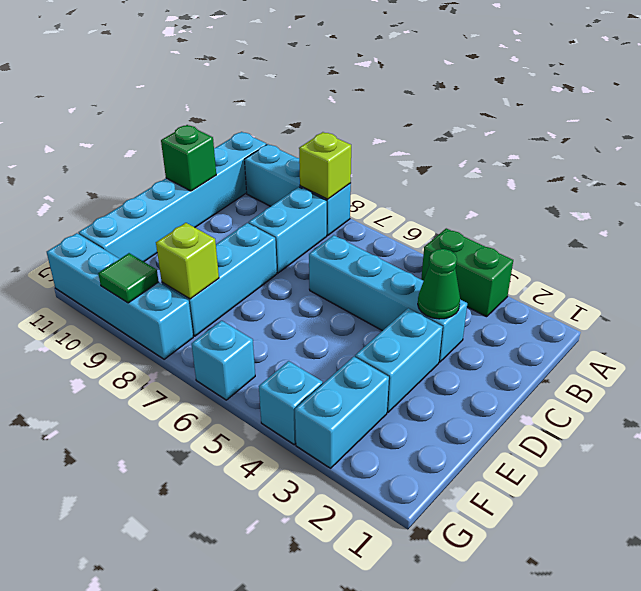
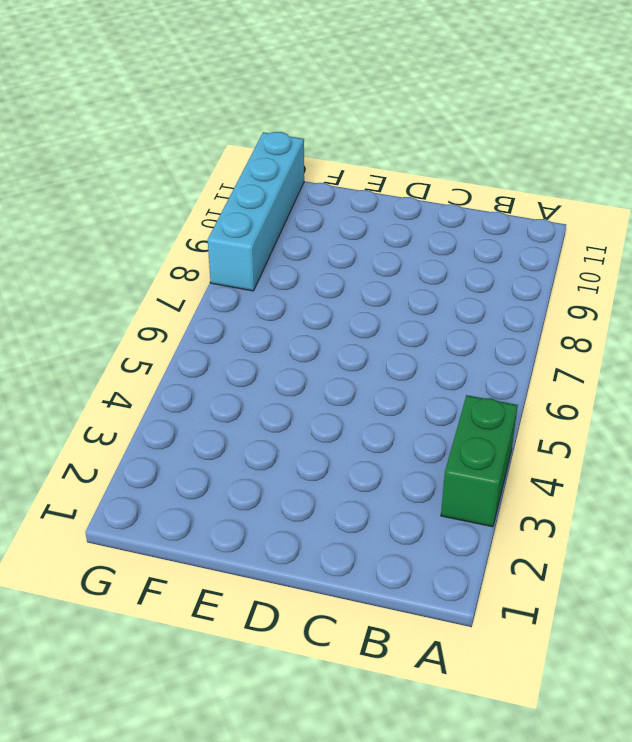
none -> cyan brick A8:A10 level 1
none -> cyan brick A11:F11 level 1
none -> cyan brick B8:C8 level 1

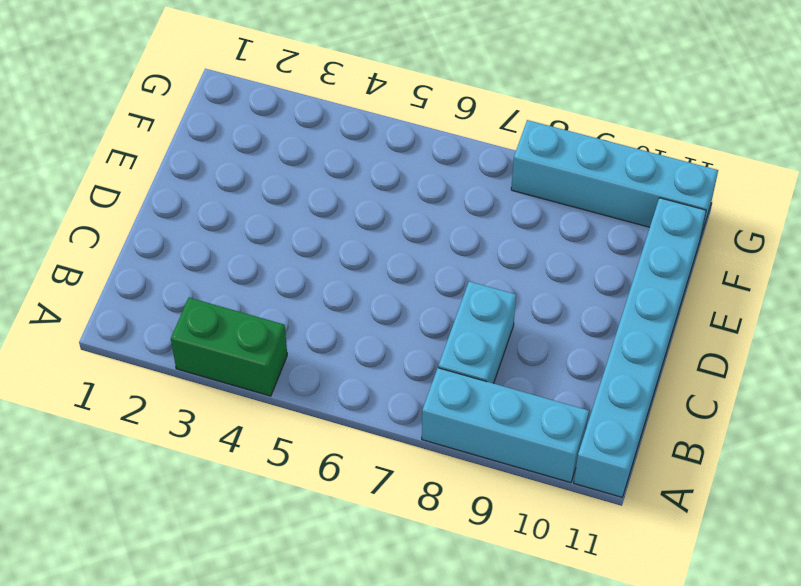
none -> cyan brick C3:C6 level 1
none -> cyan brick D3:E3 level 1
none -> cyan brick D8:F8 level 1

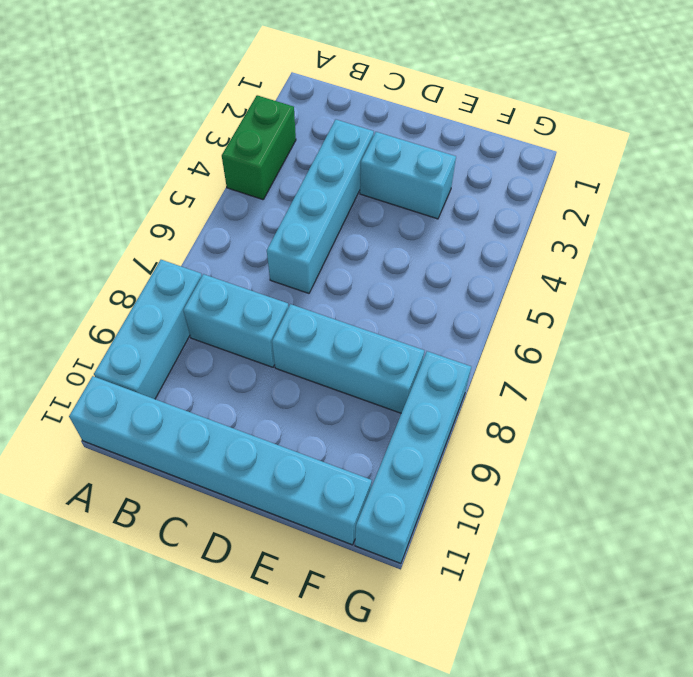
none -> cyan brick F3:G3 level 1
none -> cyan brick G4 level 1
none -> cyan brick G6 level 1

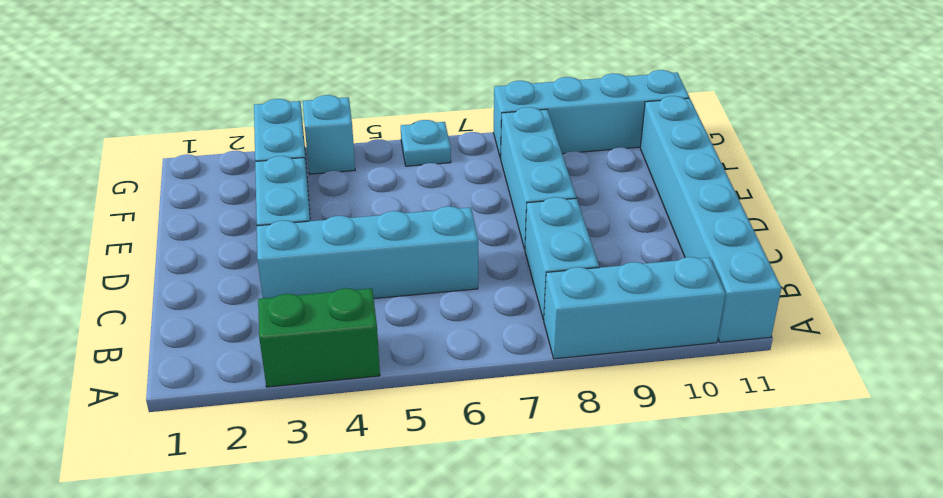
cyan plate G6 level 1 -> cyan brick G6 level 1
none -> lime brick A8 level 2
none -> green cone C3 level 2
none -> green brick C11 level 2

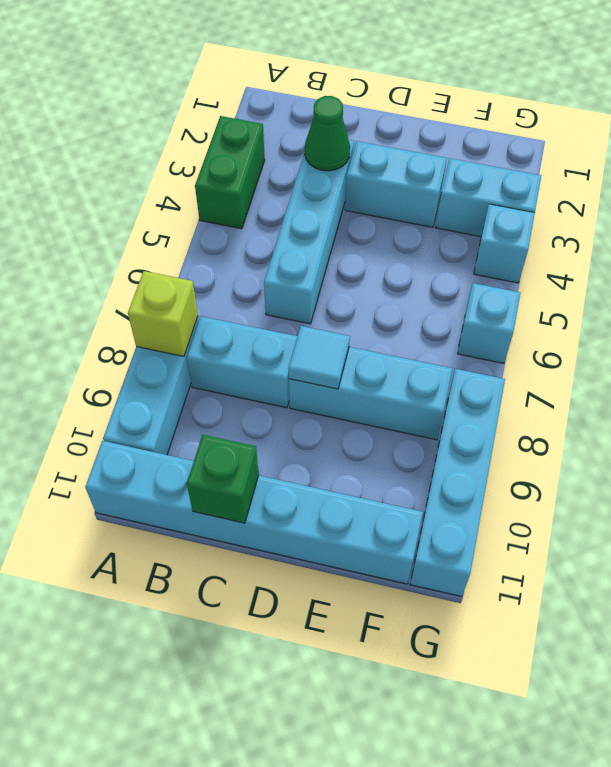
cyan tile D8 level 2 -> none
none -> lime brick F8 level 2
none -> green tile G9 level 2

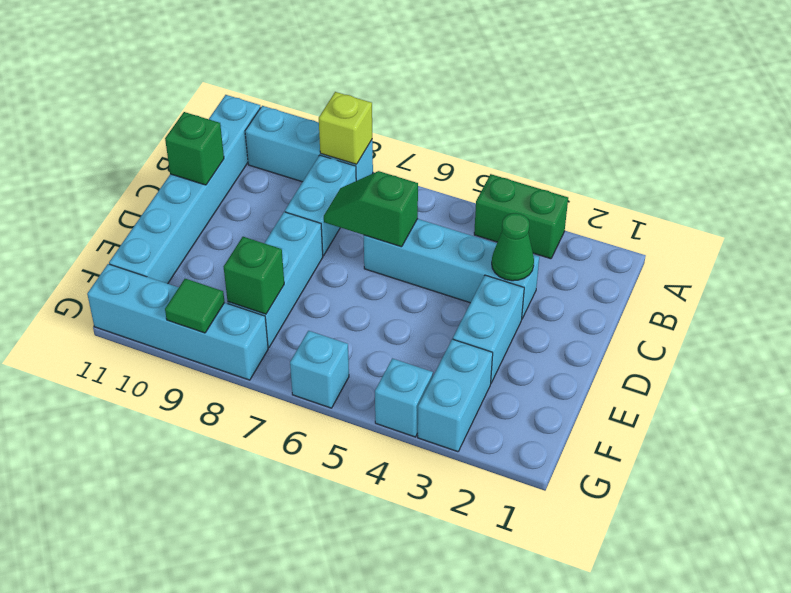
green slope C6:C7 level 2 top 6 -> none
green brick F8 level 2 -> lime brick F8 level 2

